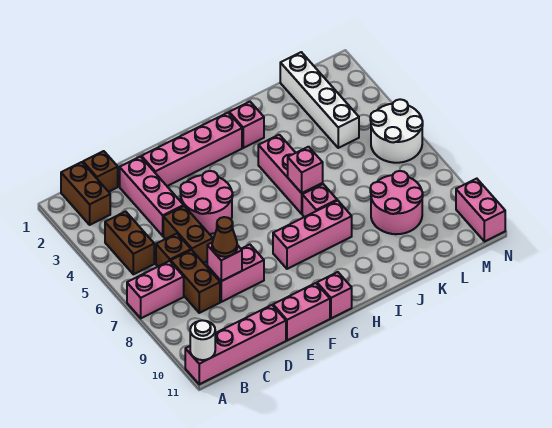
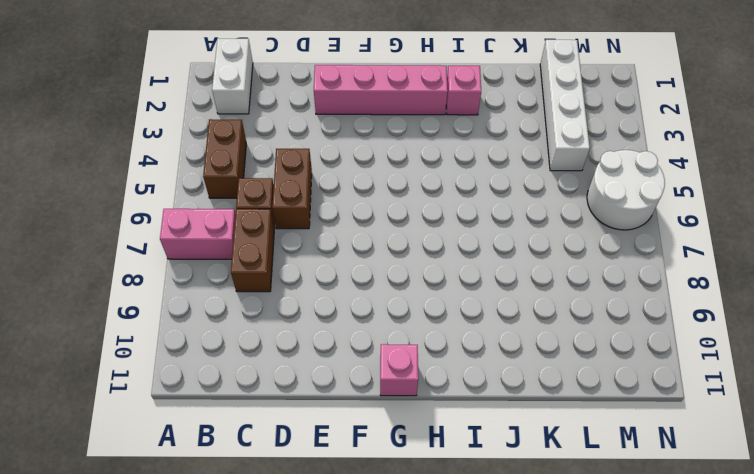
white brick B1:B2 level 1 -> brown brick B1:B2 level 1
none -> pink brick A11:D11 level 1
none -> brown brick C1 level 1
none -> pink brick D2:D4 level 1

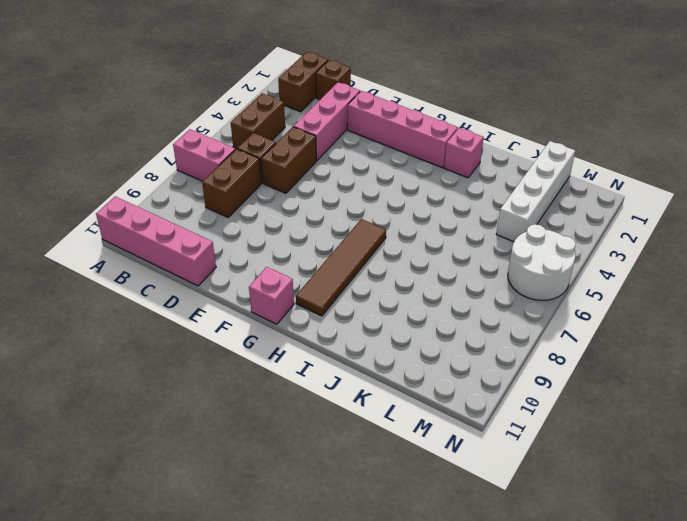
brown tile H7:H10 level 1 -> pink brick G8:I8 level 1
none -> pink brick D8:E8 level 1
none -> pink round brick E4:F5 level 1
none -> pink brick E11:F11 level 1

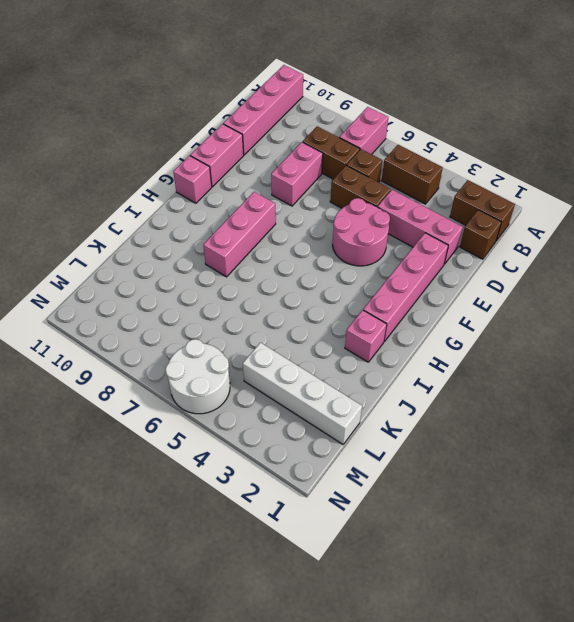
none -> pink brick I4:I6 level 1
none -> pink brick I7 level 1
none -> pink round brick K8:L9 level 1

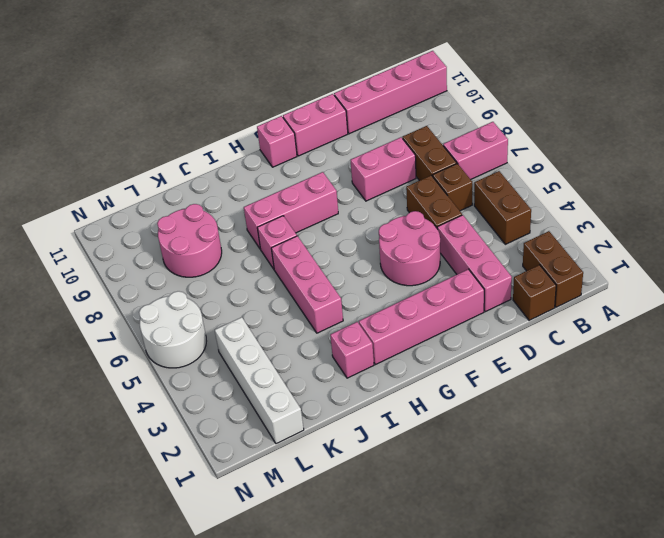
none -> pink brick N10:N11 level 1
none -> white round brick A11 level 2
none -> pink brick D8 level 2

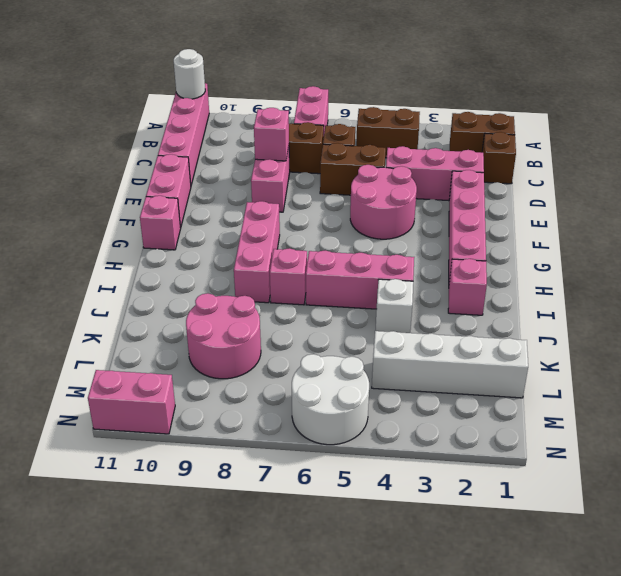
white brick J4 level 1 -> none
none -> pink brick I6 level 2
none -> brown cone D8 level 3

